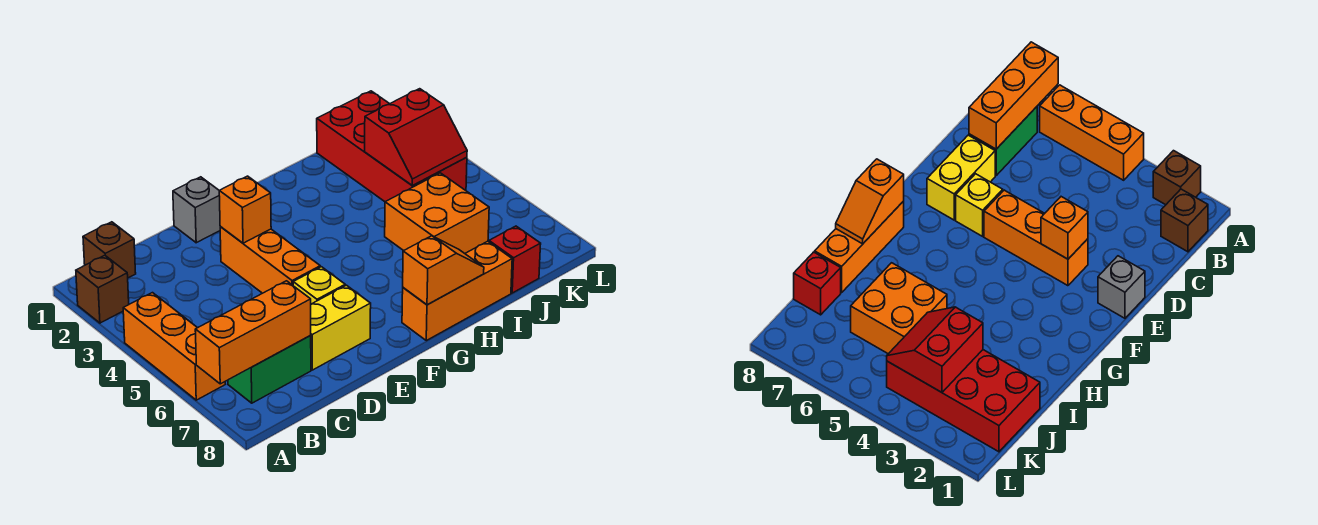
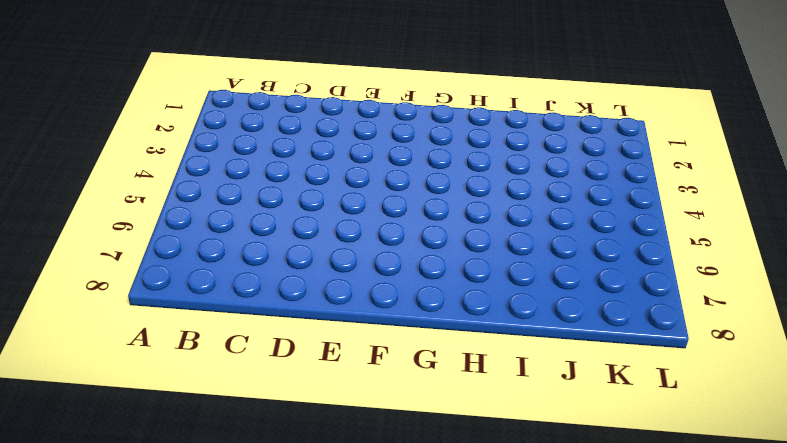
none -> brown brick A2 level 1
none -> orange brick A4:A6 level 1
none -> brown brick B1 level 1

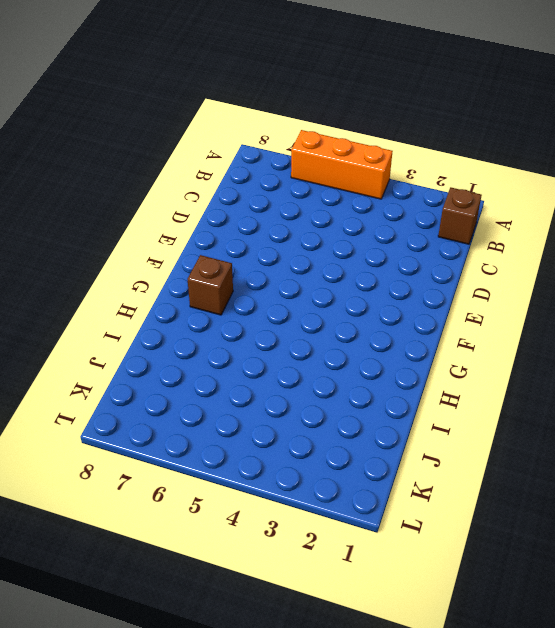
brown brick G7 level 1 -> brown brick A2 level 1
none -> green brick B7:C7 level 1
none -> yellow brick D7:E7 level 1
none -> grey brick E1 level 1

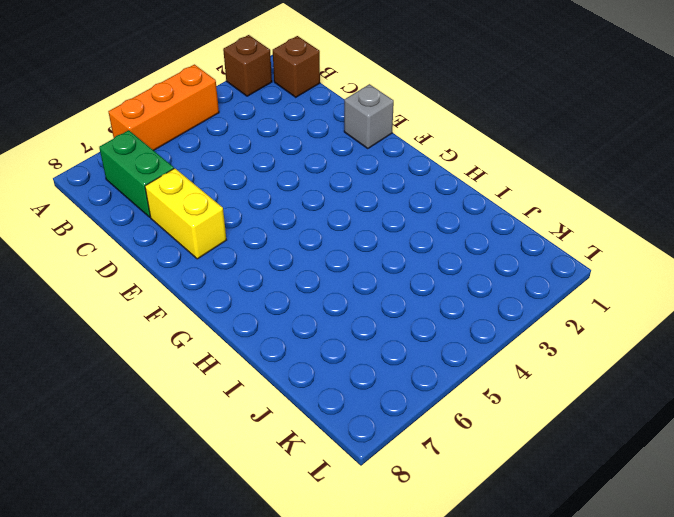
none -> orange brick E3:E5 level 1
none -> yellow brick E6 level 1
none -> orange brick G8:I8 level 1

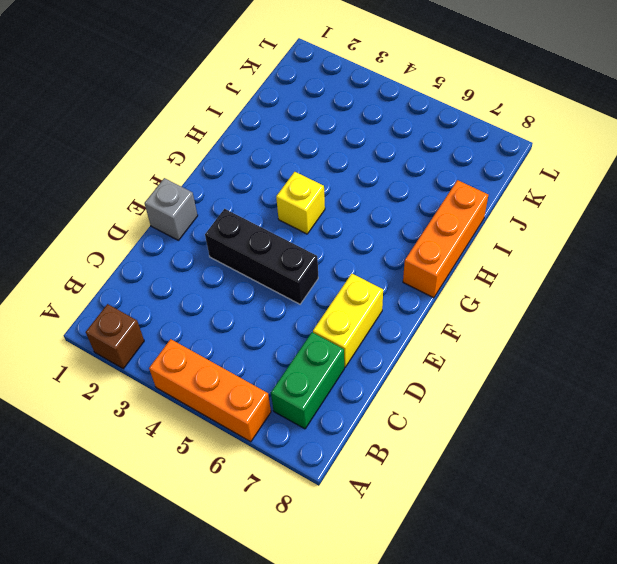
black brick E3:E5 level 1 -> orange brick E3:E5 level 1
yellow brick G4 level 1 -> yellow brick E6 level 1
none -> brown brick B1 level 1
none -> orange brick I5:J6 level 1
none -> red brick J1:K4 level 1

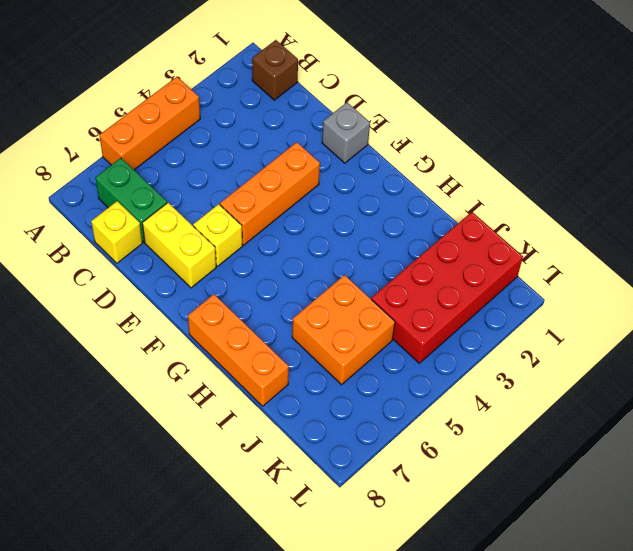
yellow brick C8 level 1 -> none
none -> brown brick A2 level 1
none -> red brick J8 level 1
none -> orange brick A7:C7 level 2

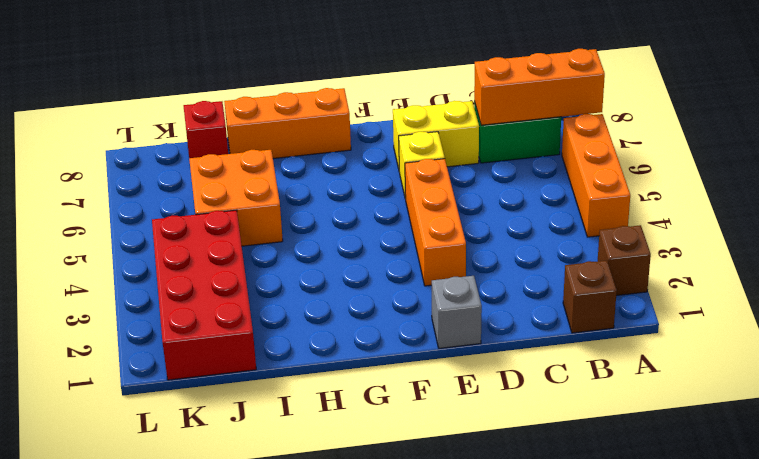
none -> orange brick E3 level 2
none -> orange slope G8:H8 level 2 top G
none -> red slope J3:K4 level 2 top 3

